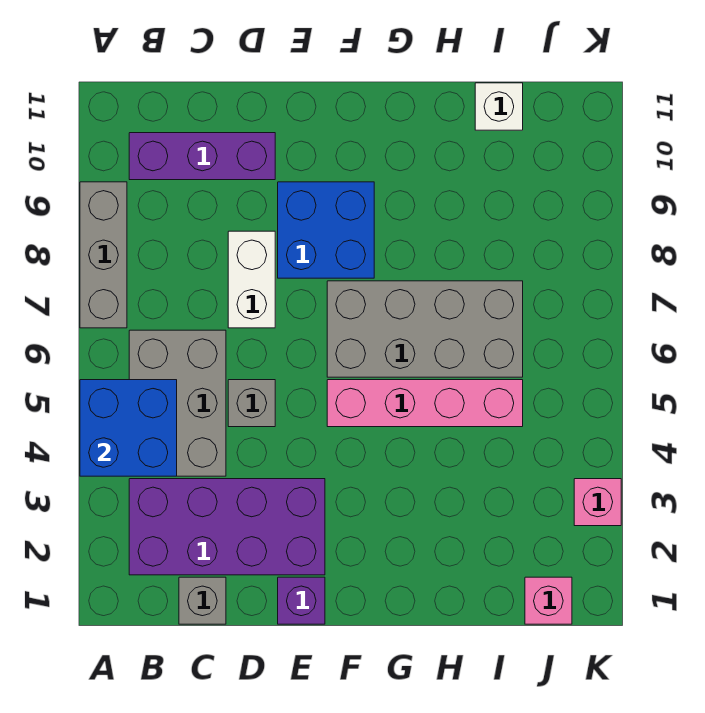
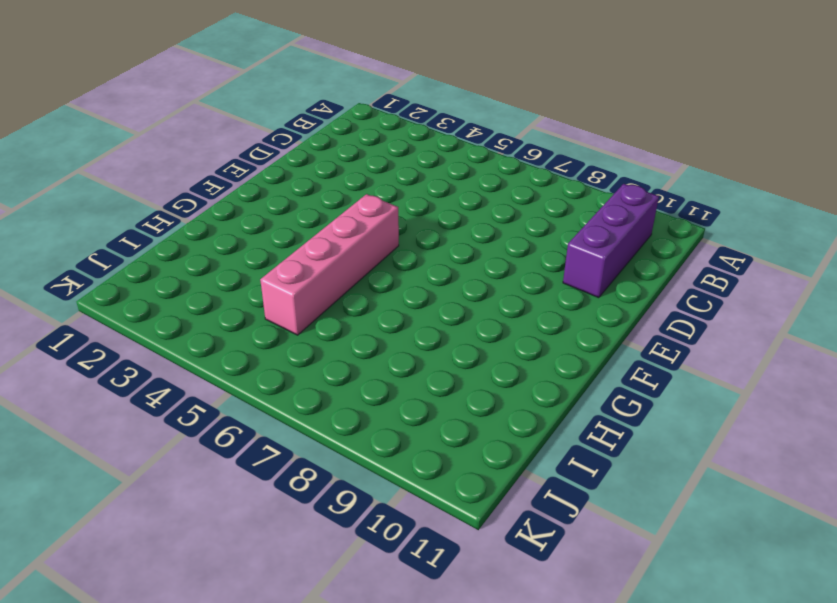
none -> grey brick A7:A9 level 1
none -> purple brick B2:E3 level 1
none -> grey brick B4:C6 level 1

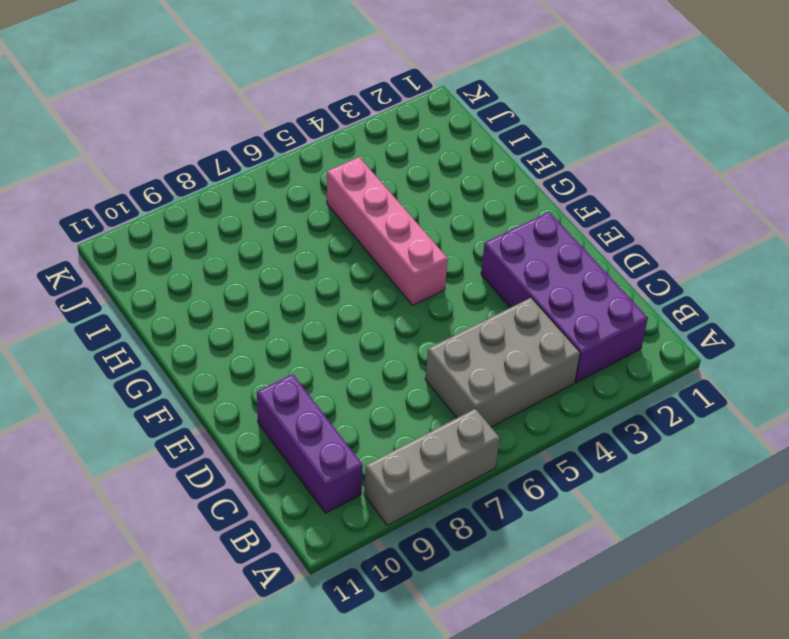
none -> grey brick C1 level 1
none -> grey brick D5 level 1
none -> white brick D7:D8 level 1

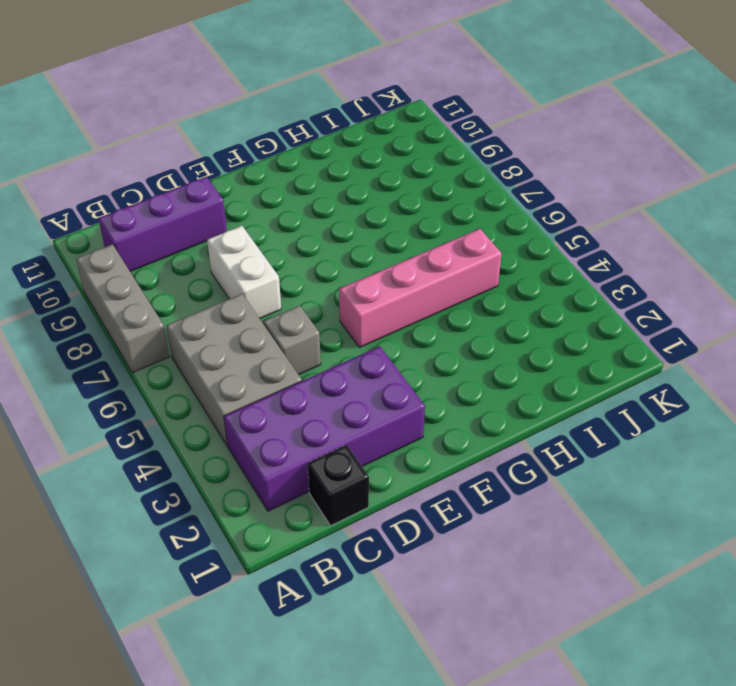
black brick C1 level 1 -> grey brick C1 level 1
none -> purple brick E1 level 1
none -> blue brick E8:F9 level 1
none -> grey brick F6:I7 level 1

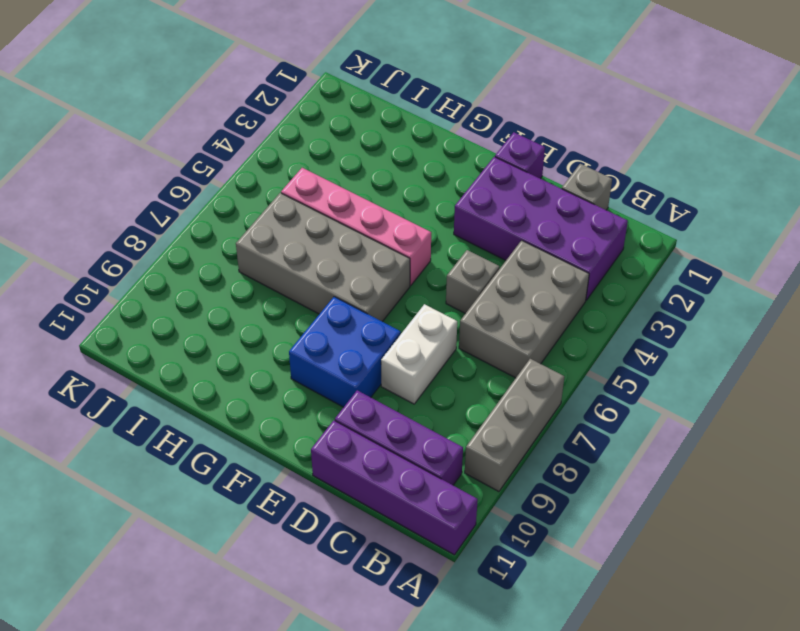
purple brick A11:D11 level 1 -> none
none -> white brick I11 level 1
none -> pink brick J1 level 1
none -> pink brick K3 level 1

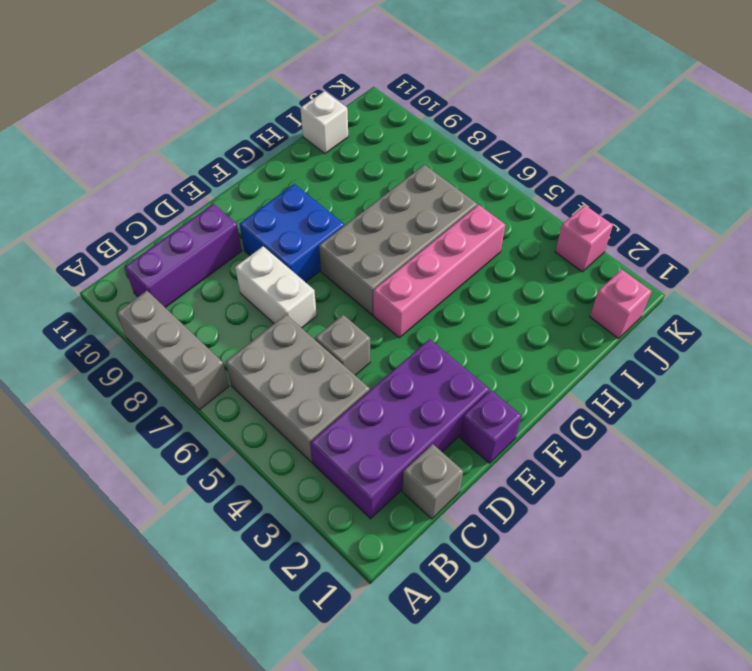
none -> blue brick A4:B5 level 2

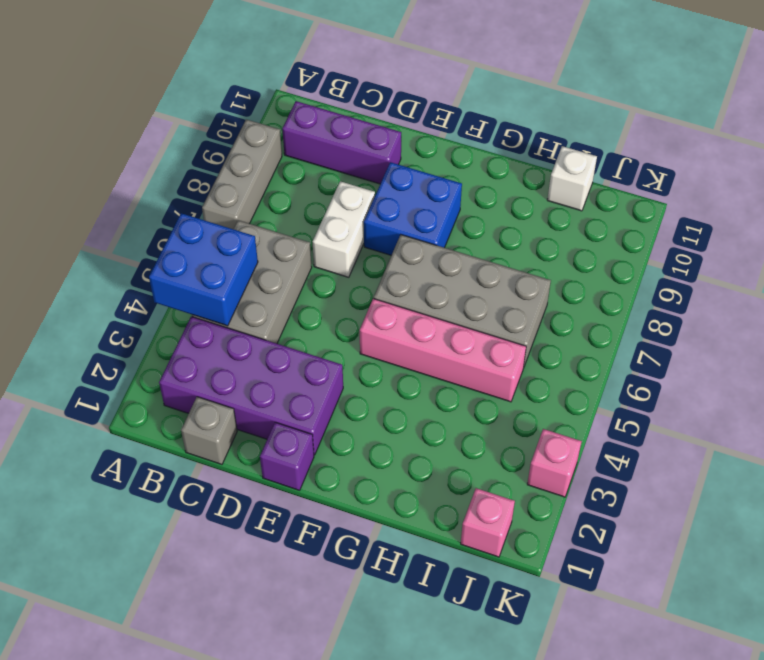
none -> grey brick D5 level 1

